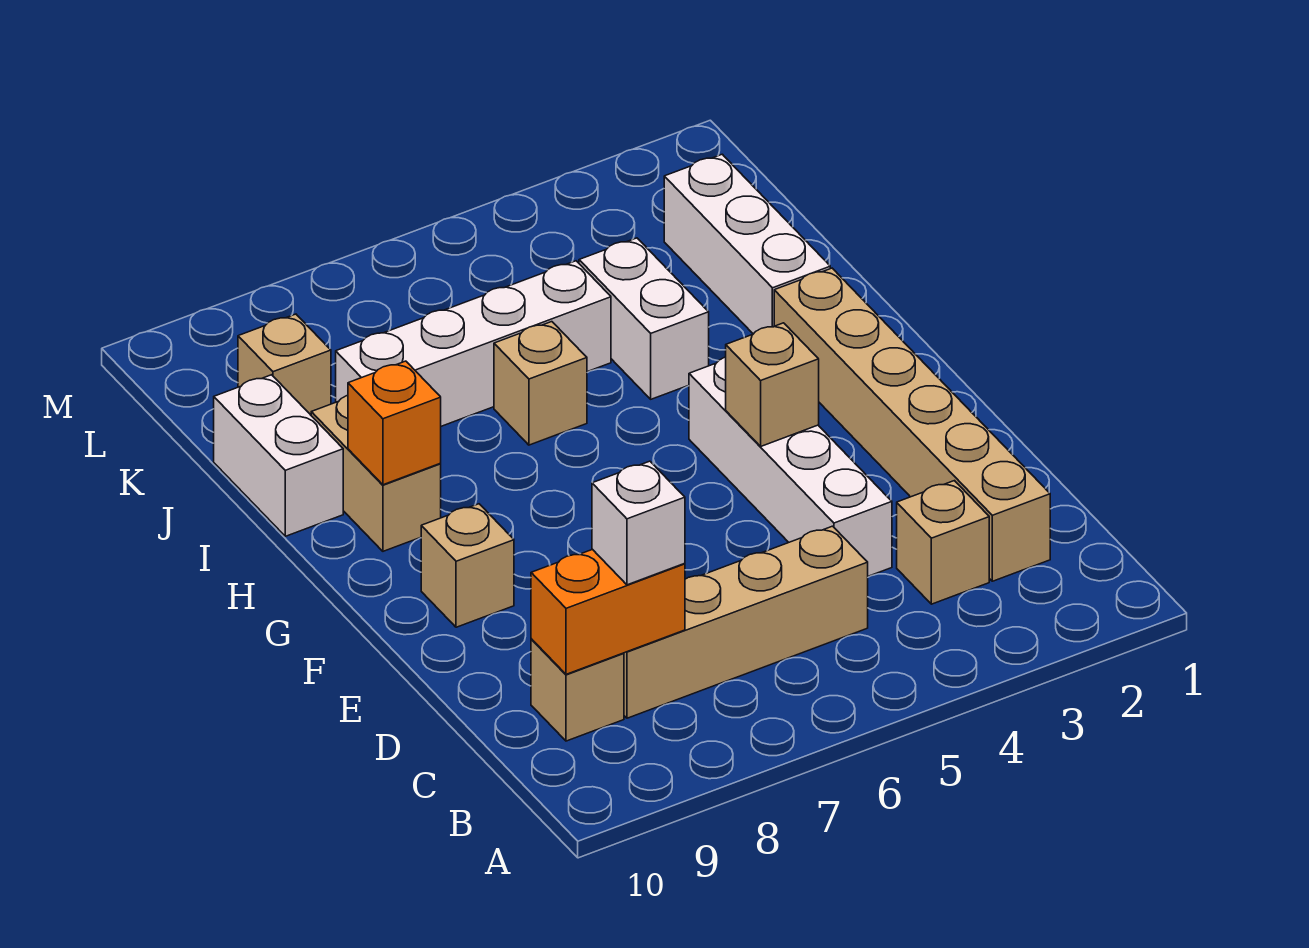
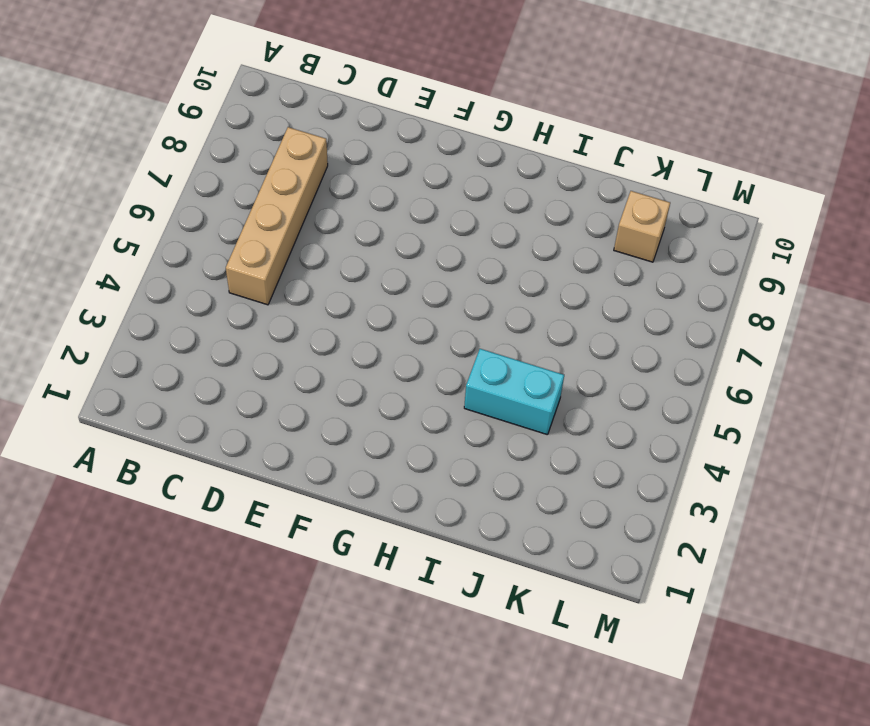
cyan brick I4:J4 level 1 -> white brick I4:J4 level 1
none -> tan brick C2:H2 level 1
none -> tan brick C3 level 1
none -> tan brick C9 level 1

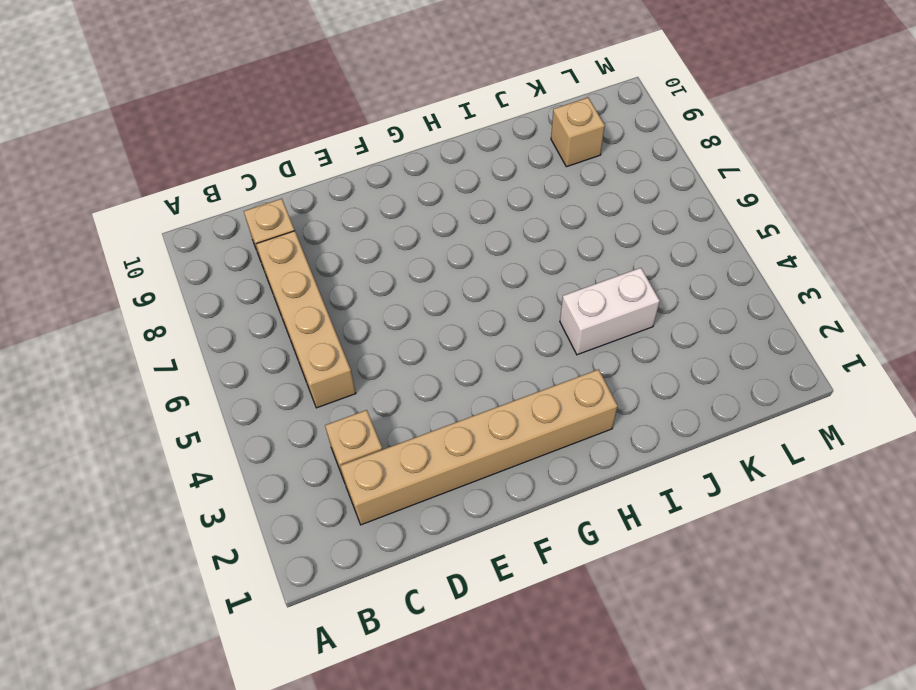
none -> white brick D4:G4 level 1
none -> tan brick F9 level 1
none -> tan brick H9:I9 level 1

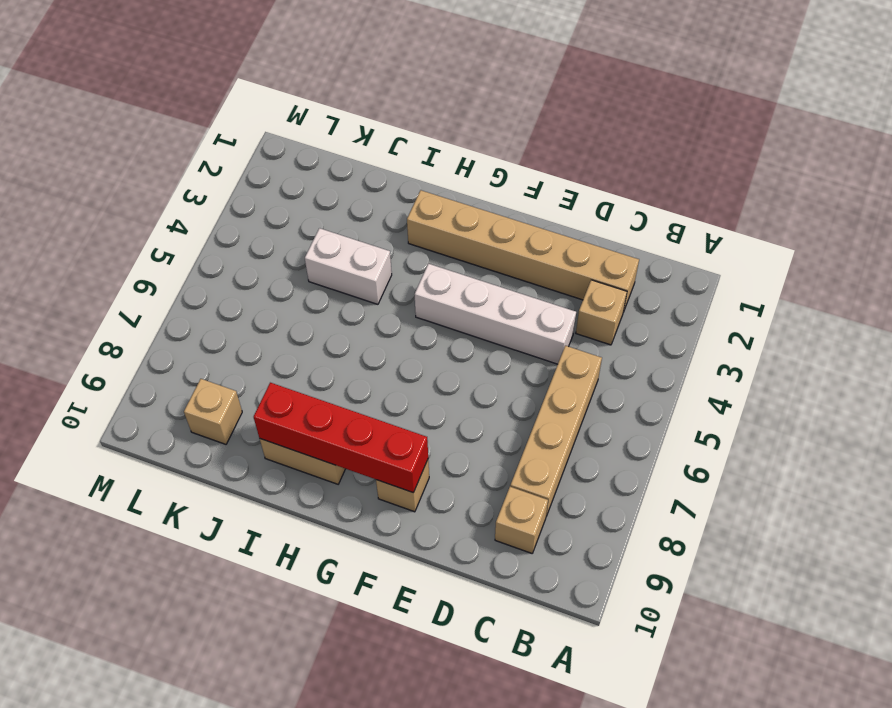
red brick F9:I9 level 2 -> orange brick H9 level 2
none -> white brick I2:K2 level 1
none -> tan brick I6 level 1
none -> white brick I10:J10 level 1

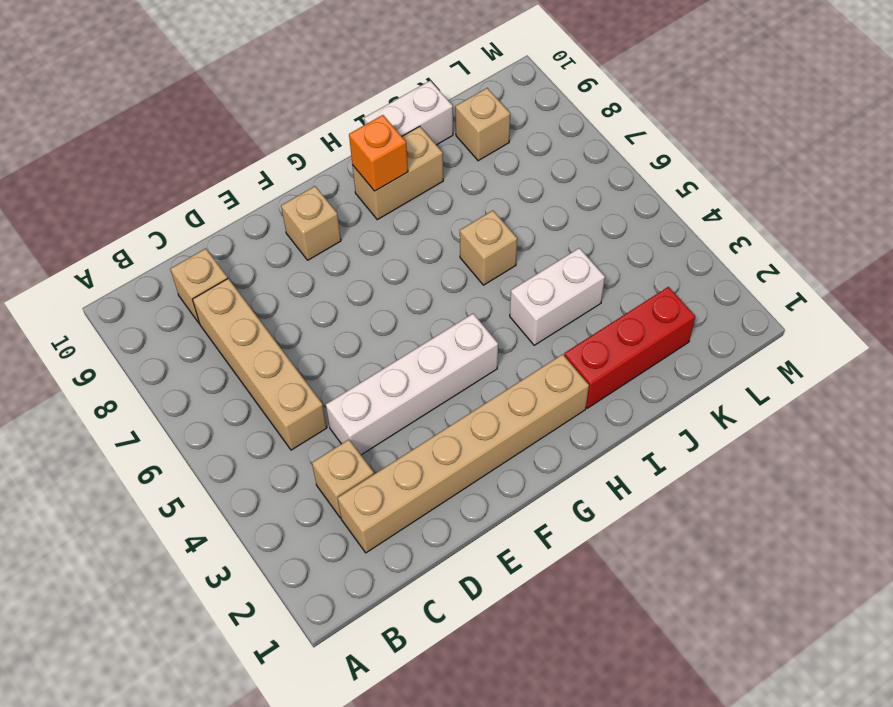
red brick I2:K2 level 1 -> white brick I2:K2 level 1
none -> white brick J5:J8 level 1
none -> orange brick C8:C9 level 2
none -> tan brick F4 level 2

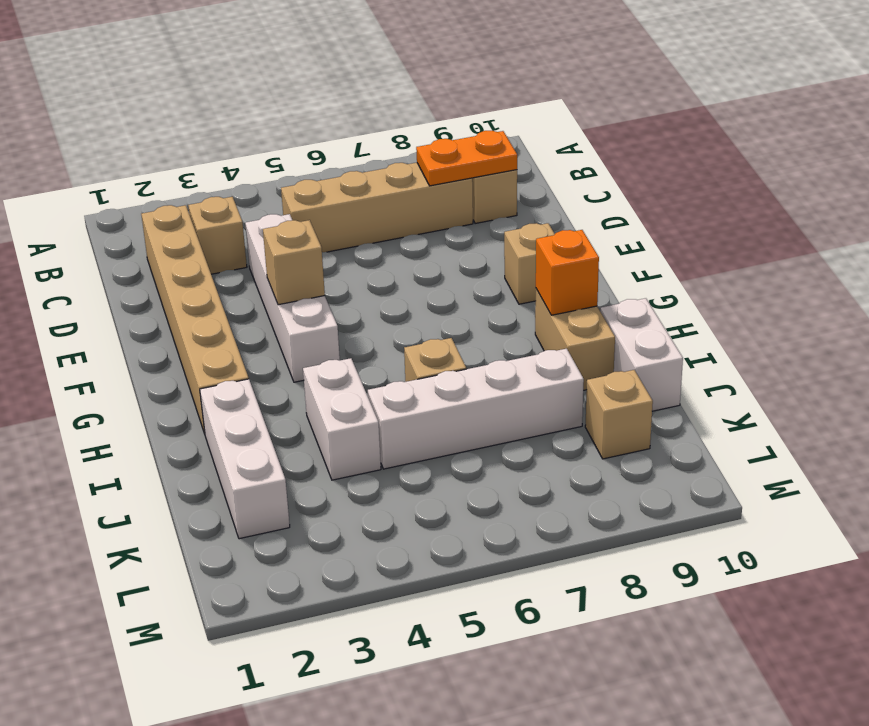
orange plate C8:C9 level 2 -> orange brick C8:C9 level 2
none -> white brick C8 level 3

